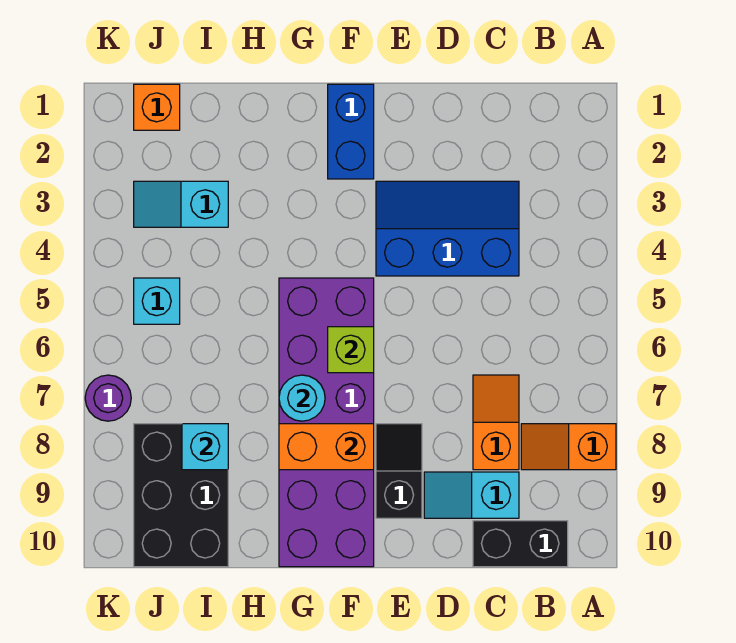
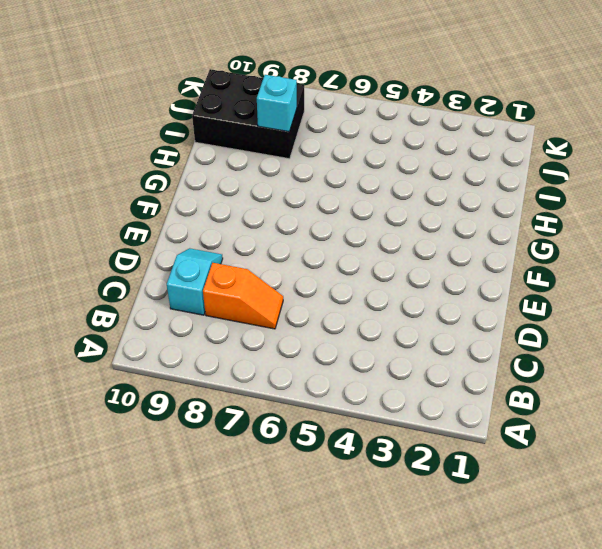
none -> orange slope A8:B8 level 1 top A
none -> black brick B10:C10 level 1
none -> blue slope C3:E4 level 1 top 4

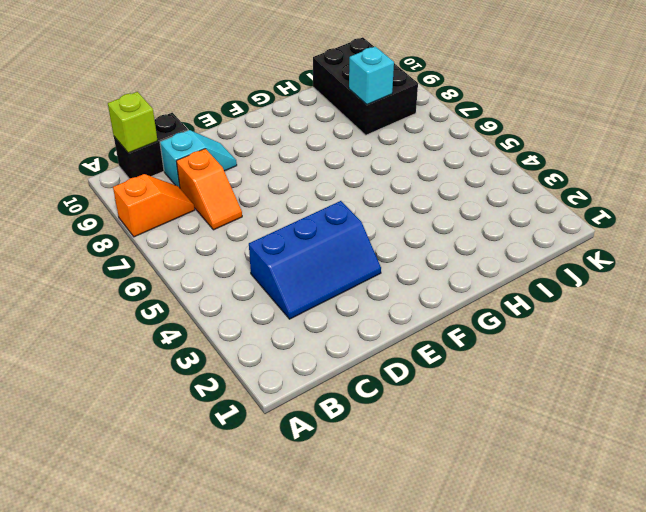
lime brick B10 level 2 -> lime brick F6 level 2
none -> black slope E8:E9 level 1 top 9
none -> blue brick F1:F2 level 1
none -> purple brick F5:G10 level 1

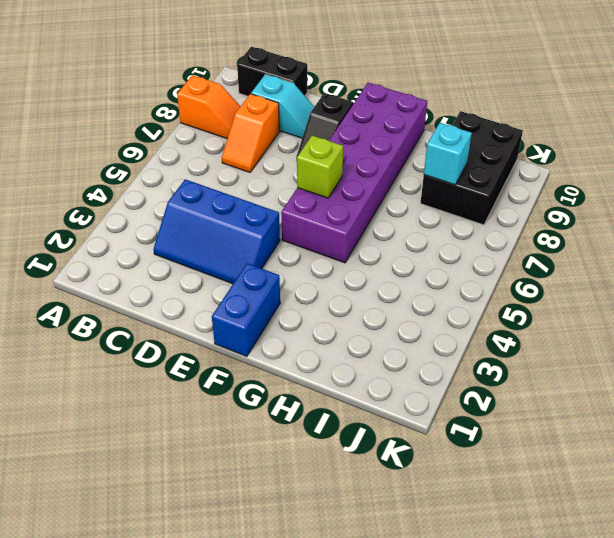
none -> cyan slope I3:J3 level 1 top I
none -> orange brick J1 level 1
none -> cyan brick J5 level 1

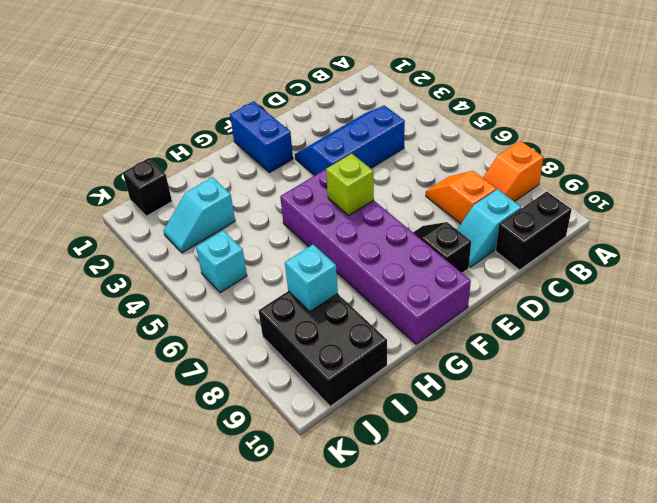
black brick J1 level 1 -> orange brick J1 level 1
none -> purple round brick K7 level 1
none -> orange brick F8:G8 level 2
none -> cyan round brick G7 level 2

